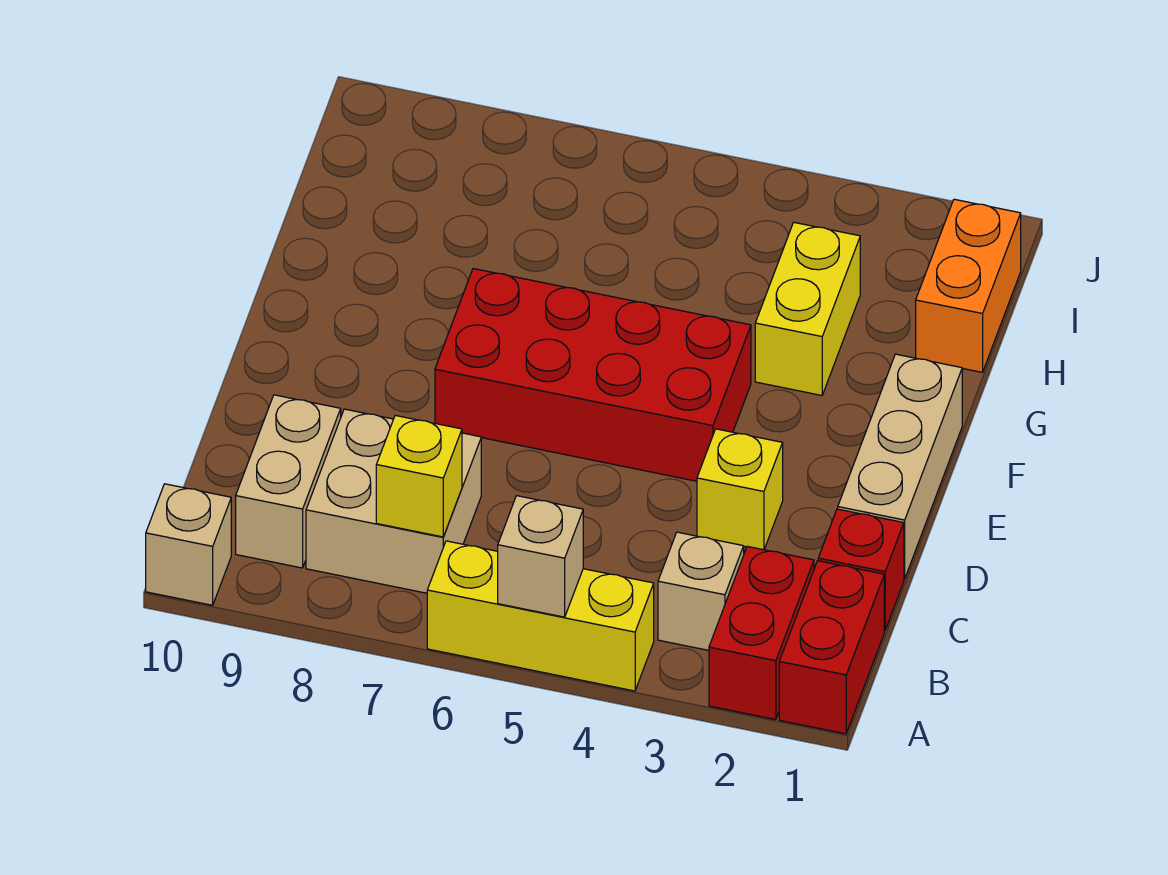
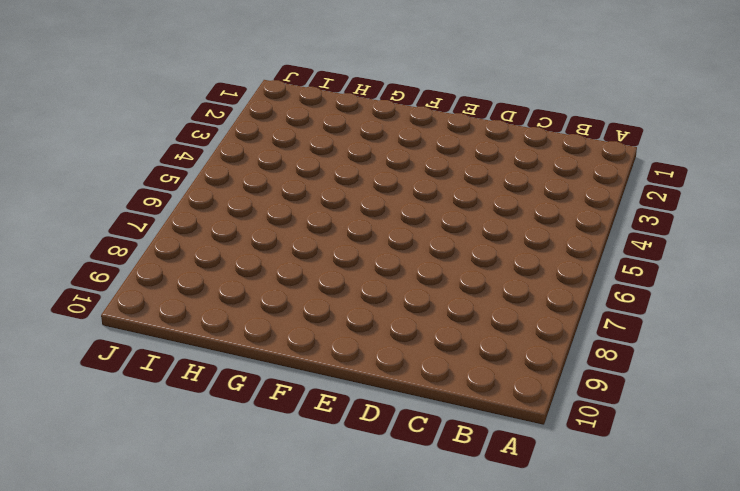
none -> red brick A1:B1 level 1
none -> red brick A2:B2 level 1
none -> yellow brick A4:A6 level 1

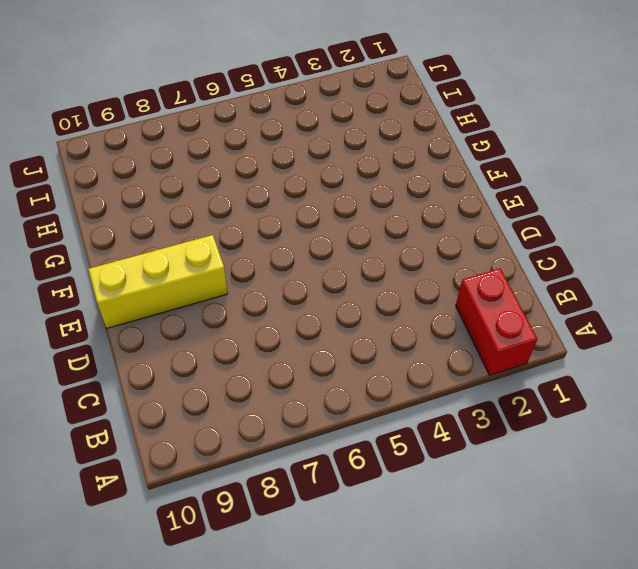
yellow brick E8:E10 level 1 -> yellow brick A4:A6 level 1
none -> red brick A1:B1 level 1
none -> tan brick A10 level 1
none -> tan brick B3 level 1

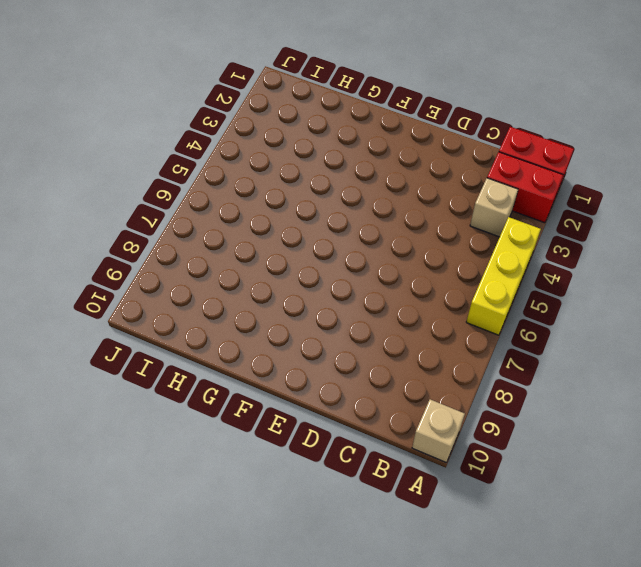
none -> tan brick B7:C8 level 1
none -> tan brick B9:C9 level 1
none -> red brick C1 level 1

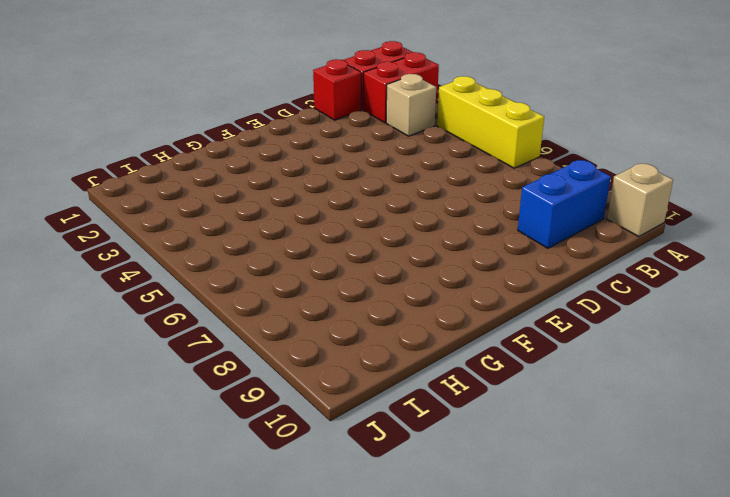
blue brick B9:C9 level 1 -> tan brick B9:C9 level 1
none -> tan brick B7:C8 level 1
none -> tan brick D1:F1 level 1
none -> yellow brick D3 level 1

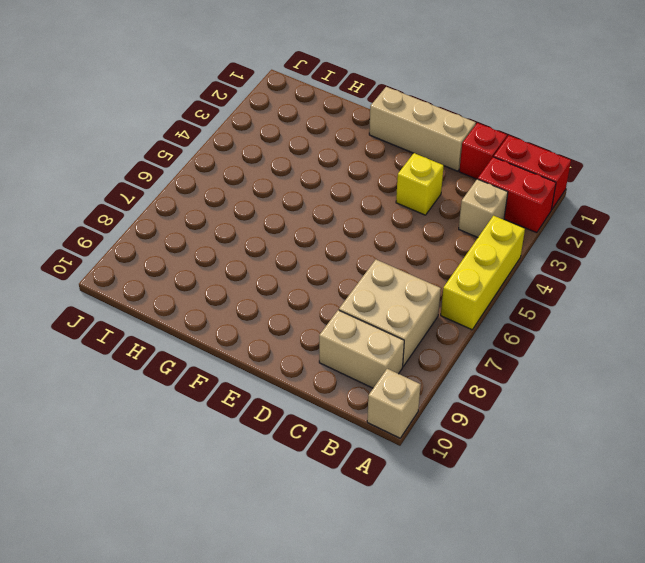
none -> red brick E4:F7 level 1
none -> yellow brick G3:H3 level 1
none -> orange brick H1:I1 level 1

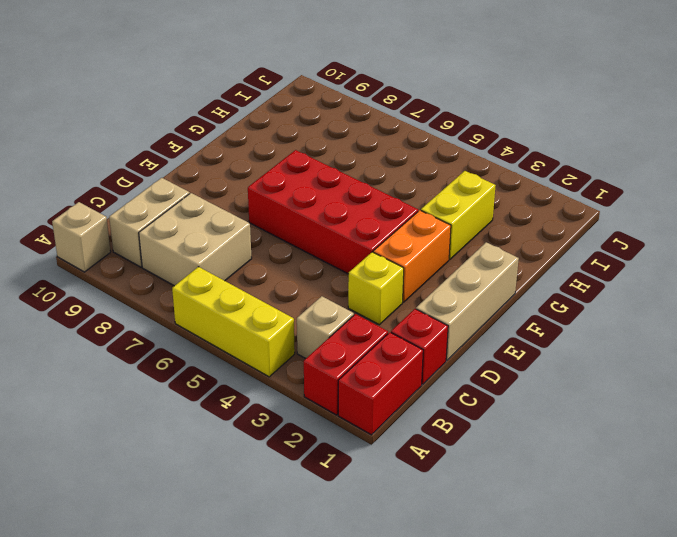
orange brick E3:F3 level 1 -> orange brick H1:I1 level 1
none -> tan brick A5 level 2
none -> yellow brick B7 level 2

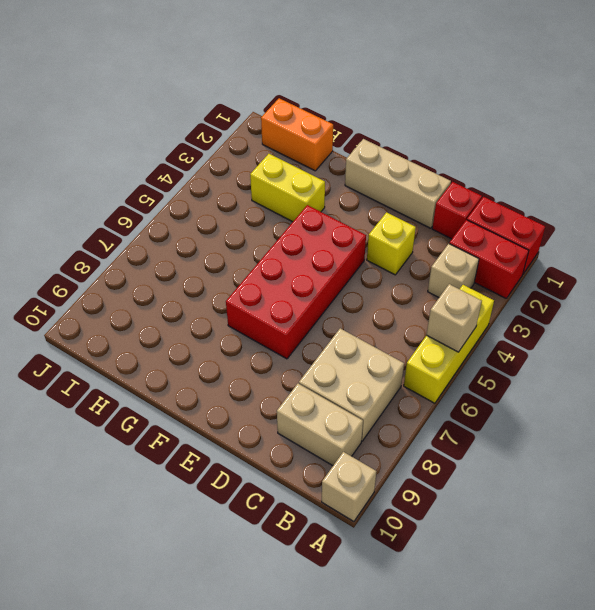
none -> yellow brick B7 level 2

